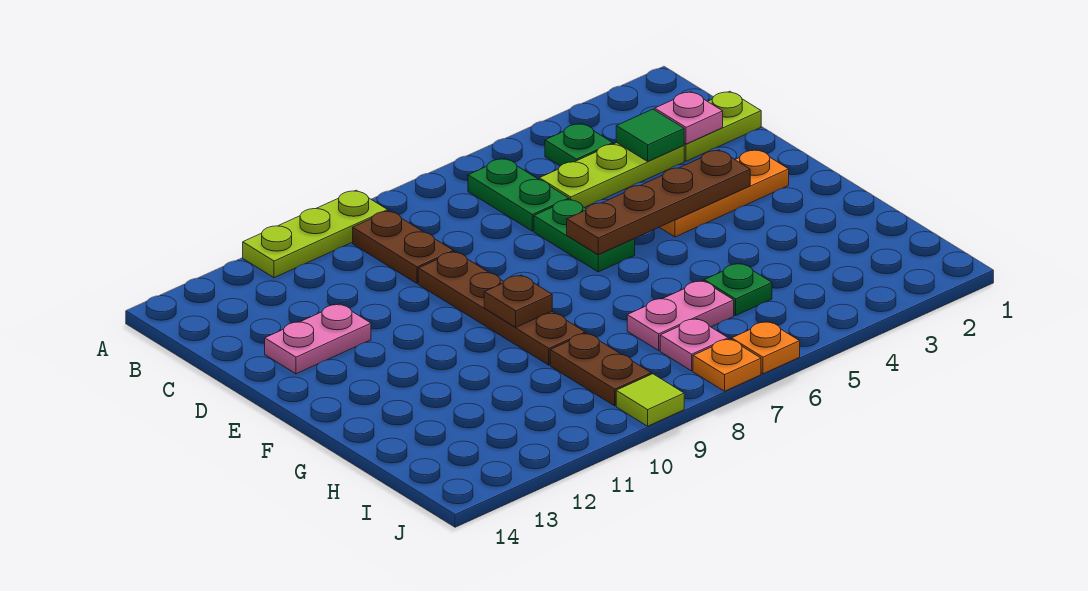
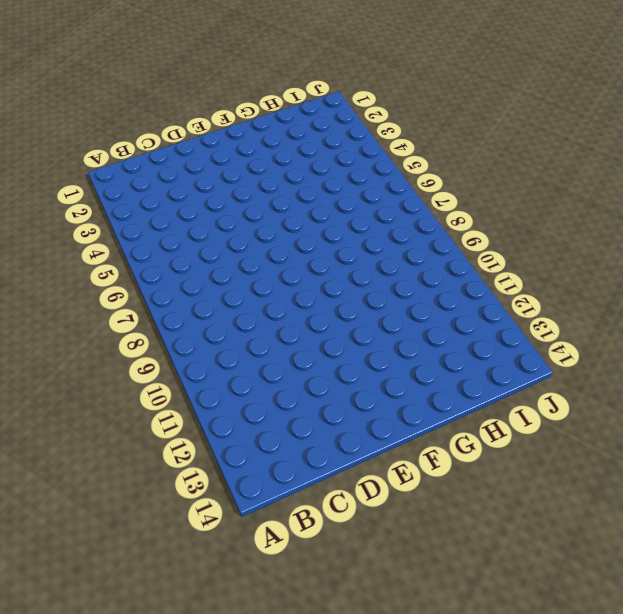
none -> lime plate A9:A11 level 1
none -> green plate B4 level 1
none -> green plate B6:C6 level 1

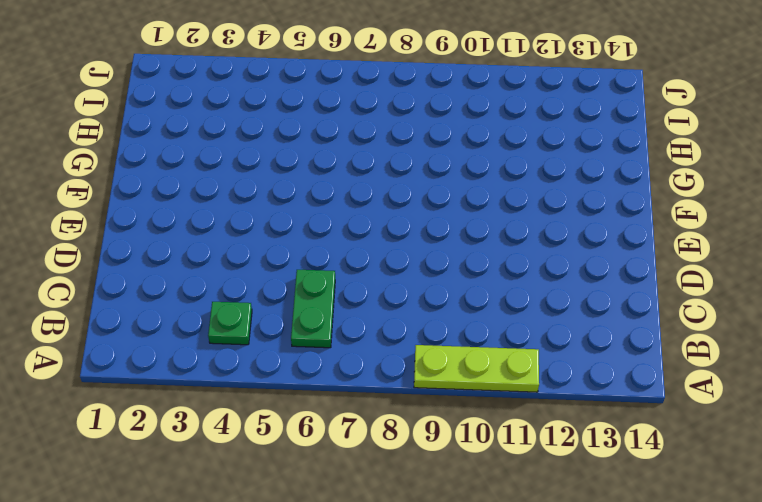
none -> brown plate B9:C9 level 1
none -> lime plate C1:C2 level 1
none -> lime plate C3:C5 level 1

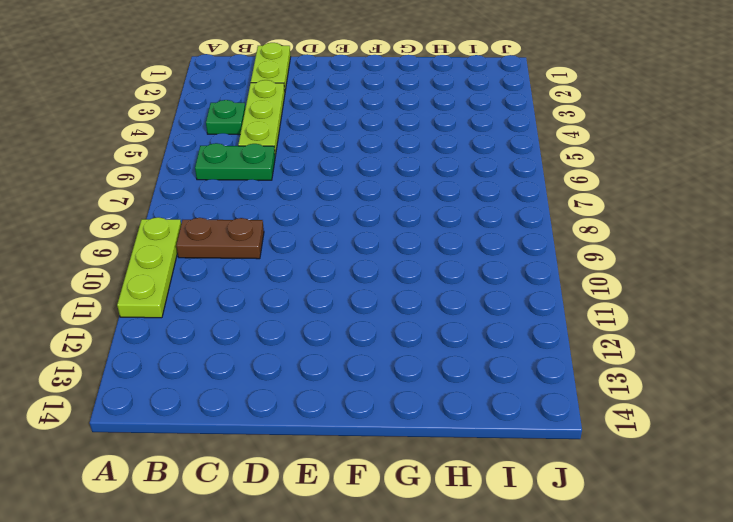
none -> green plate D6:E6 level 1
none -> brown plate D9:G9 level 1
none -> pink plate D12:D13 level 1

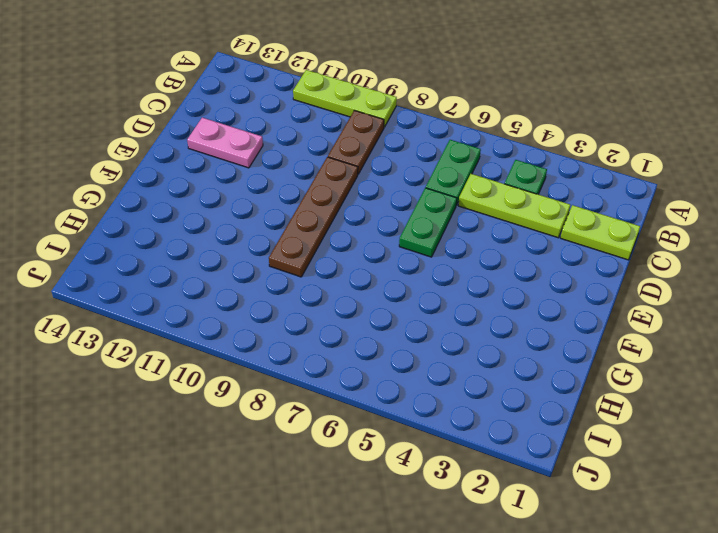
none -> orange plate E2:E4 level 1
none -> green plate H5 level 1
none -> pink plate H6:H7 level 1

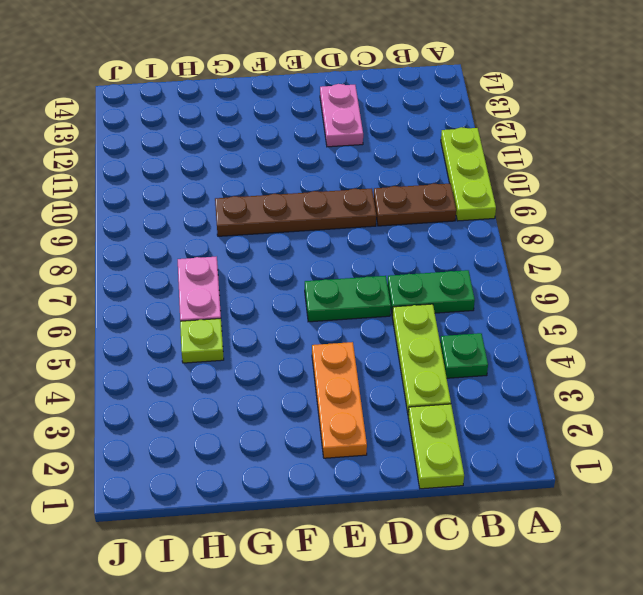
lime plate H5 level 1 -> green plate H5 level 1
none -> brown plate H9:I9 level 1
none -> pink plate I7 level 1
none -> orange plate J6 level 1

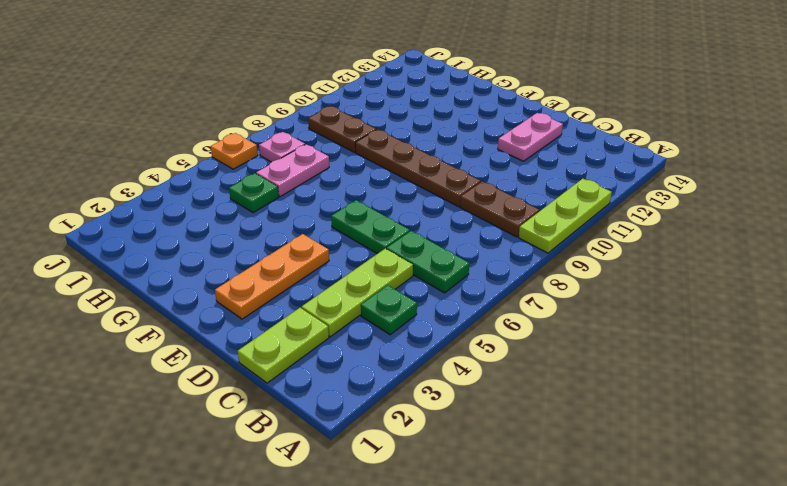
none -> orange plate J7 level 1
none -> lime tile J9 level 1
none -> pink plate C2 level 2

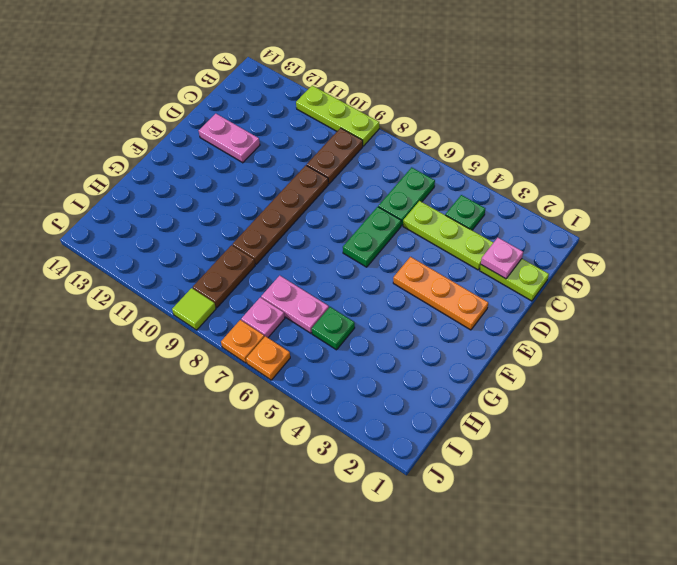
none -> green tile C3 level 2
none -> brown plate E3:E6 level 2
none -> brown plate F9 level 2

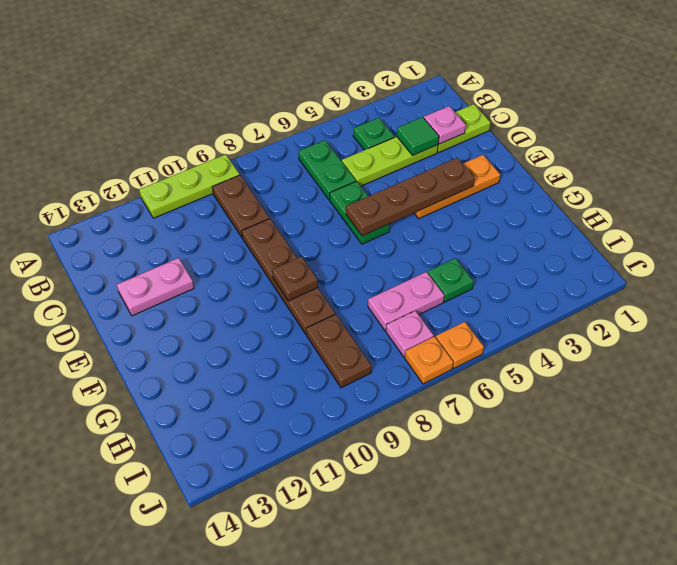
none -> lime tile J9 level 1

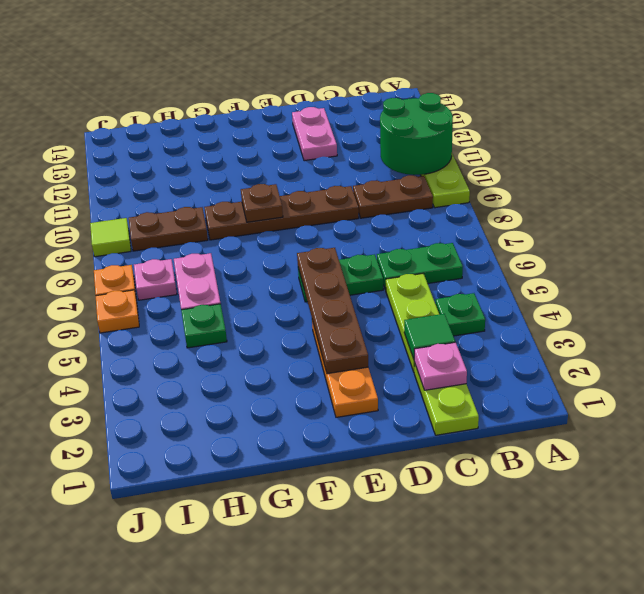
green round brick A10:B11 level 2 -> none

